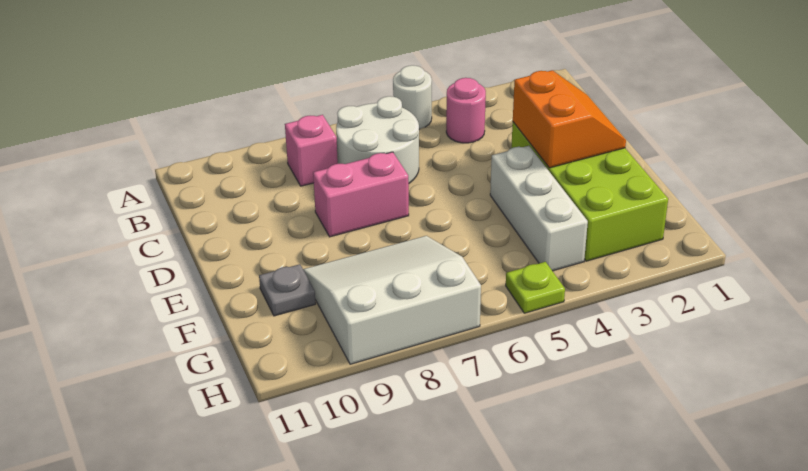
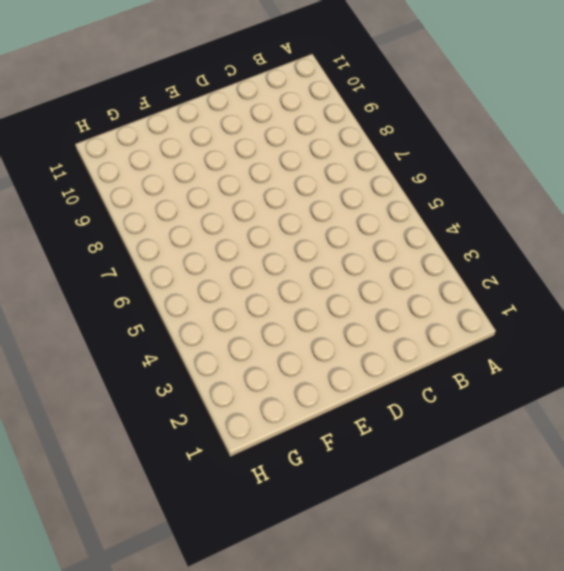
none -> white round brick A5 level 1
none -> pink round brick B4 level 1

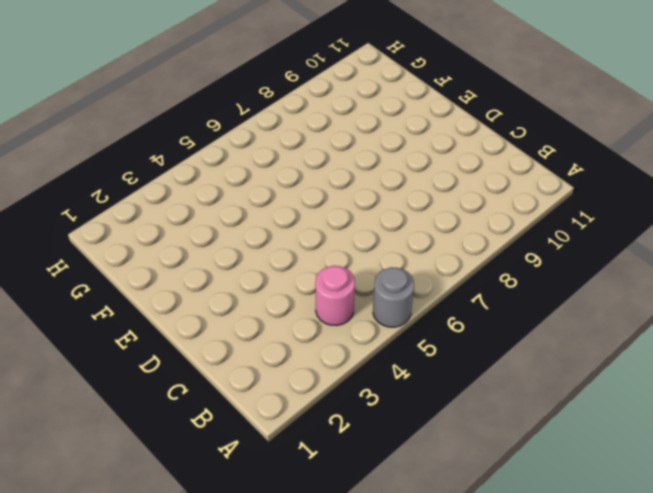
grey round brick A5 level 1 -> white round brick A5 level 1
none -> white round brick B6:C7 level 1
none -> pink brick B8 level 1

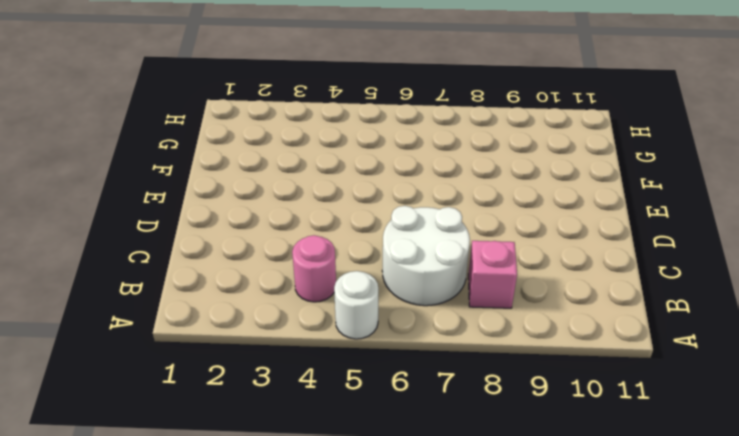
none -> lime brick D2:G3 level 1
none -> pink brick D7:D8 level 1

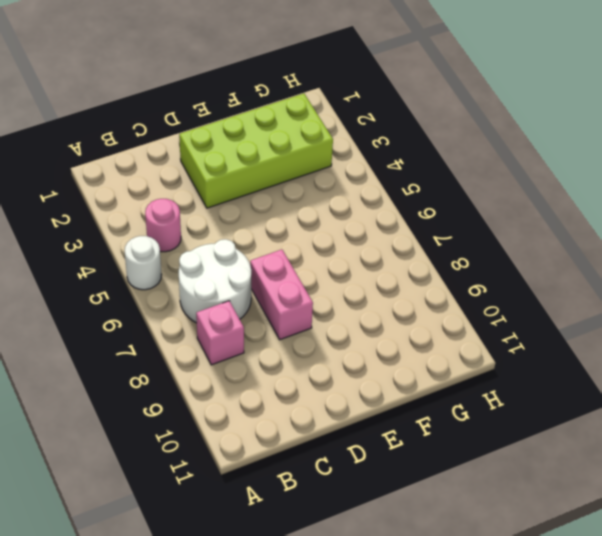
none -> white brick E4:G4 level 1
none -> white slope F7:H9 level 1 top H

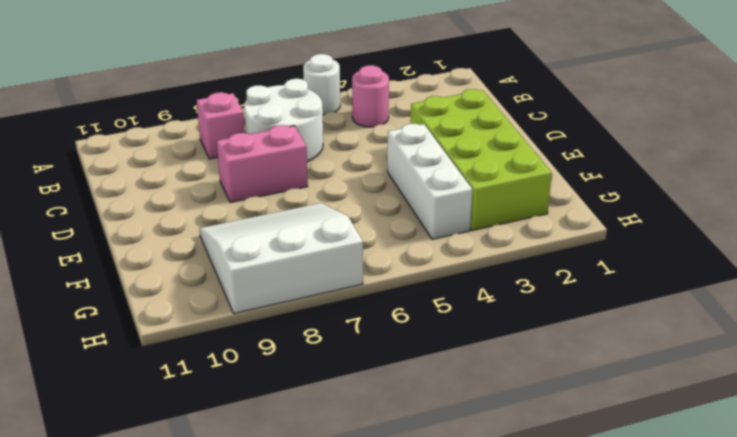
none -> grey plate F10 level 1
none -> lime plate H5 level 1

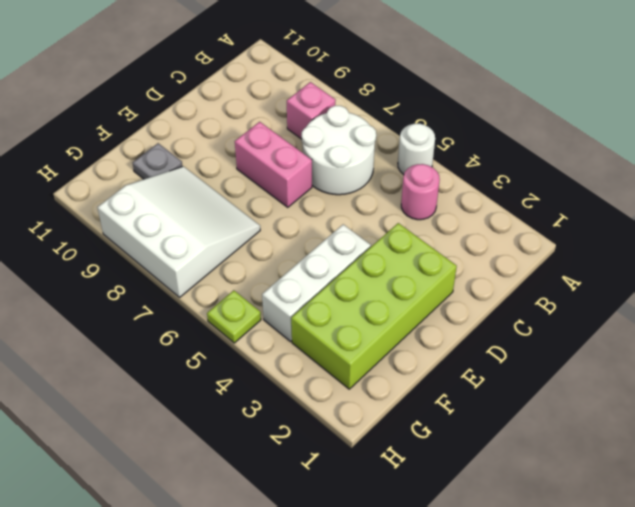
none -> orange slope D2:E3 level 2 top 3

